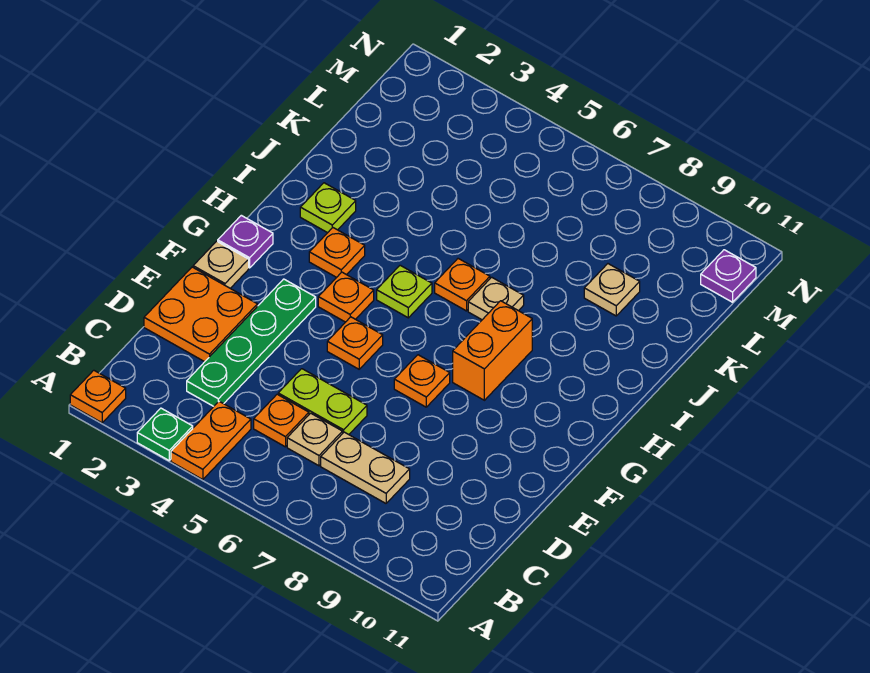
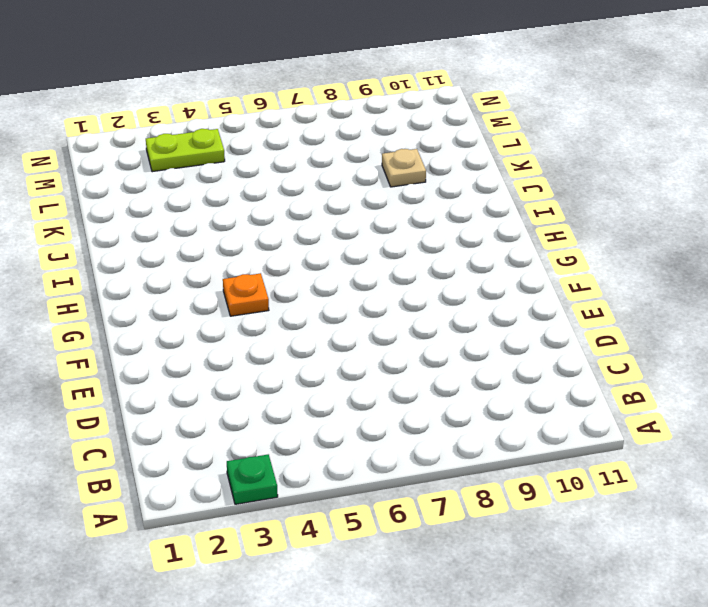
lime plate M3:M4 level 1 -> lime plate D5:D6 level 1
none -> orange plate A1 level 1
none -> orange plate A4:B4 level 1
none -> green plate C3:F3 level 1

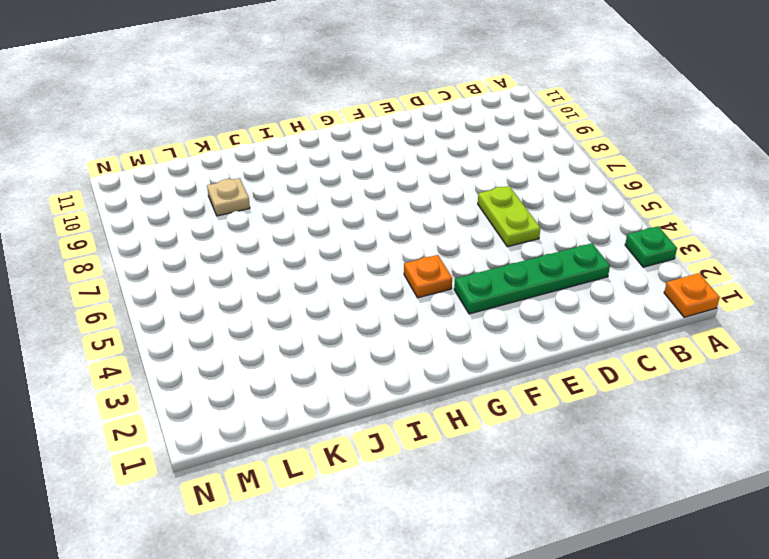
none -> orange plate A4:B4 level 1
none -> orange plate C5 level 1
none -> tan plate C6 level 1

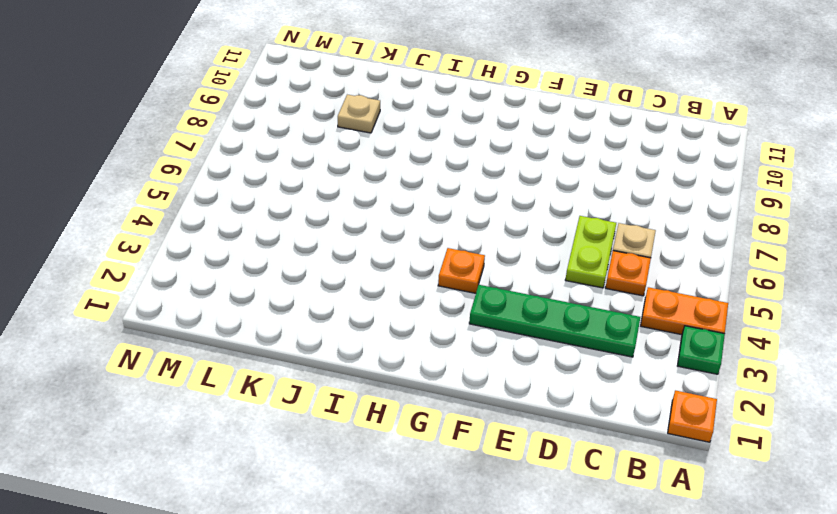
none -> tan plate C7:C8 level 1
none -> orange plate D1:E2 level 1
none -> tan plate F1 level 1

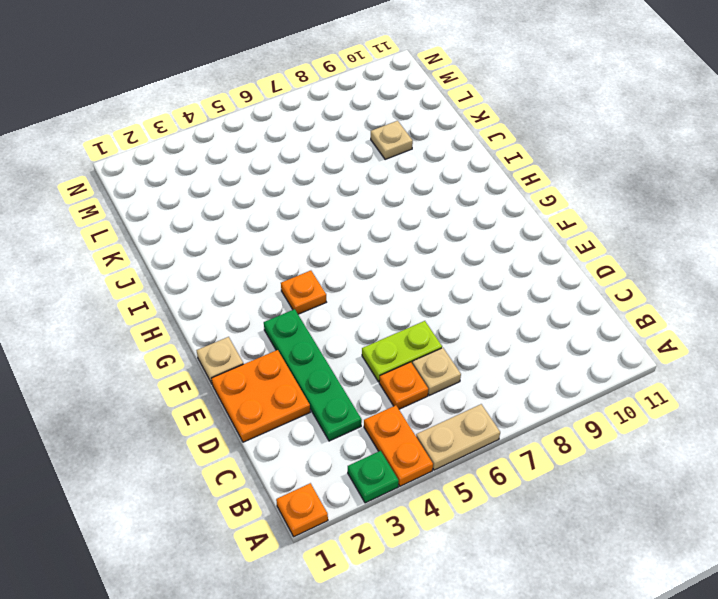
tan plate A5:A6 level 1 -> tan plate C7:C8 level 1
none -> orange plate F5 level 1
none -> orange plate F7 level 1
none -> purple plate G1 level 1

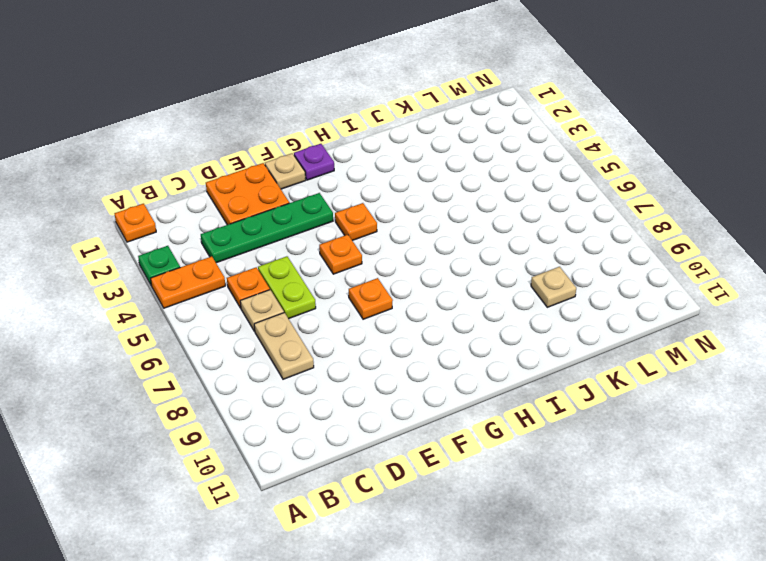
none -> orange brick G8:H8 level 1
none -> orange plate H3 level 1
none -> lime plate H5 level 1

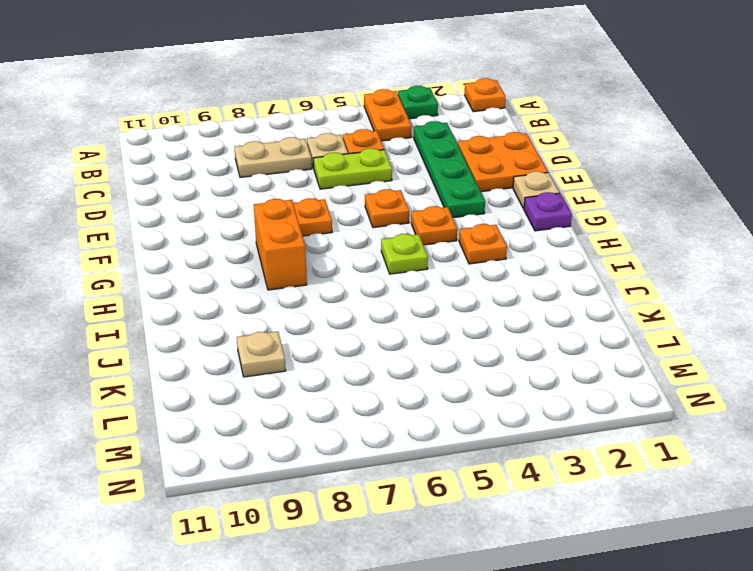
none -> lime plate I2 level 1
none -> orange plate I6 level 1
none -> tan plate I7 level 1

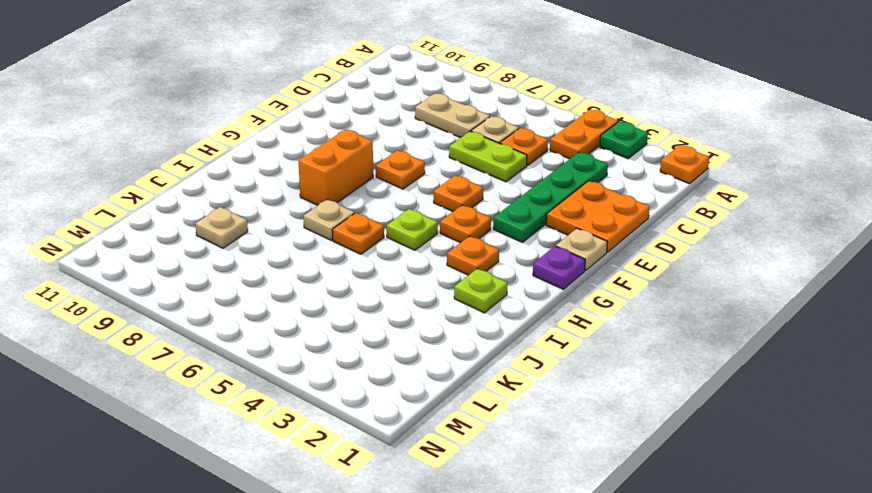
none -> purple plate M11 level 1

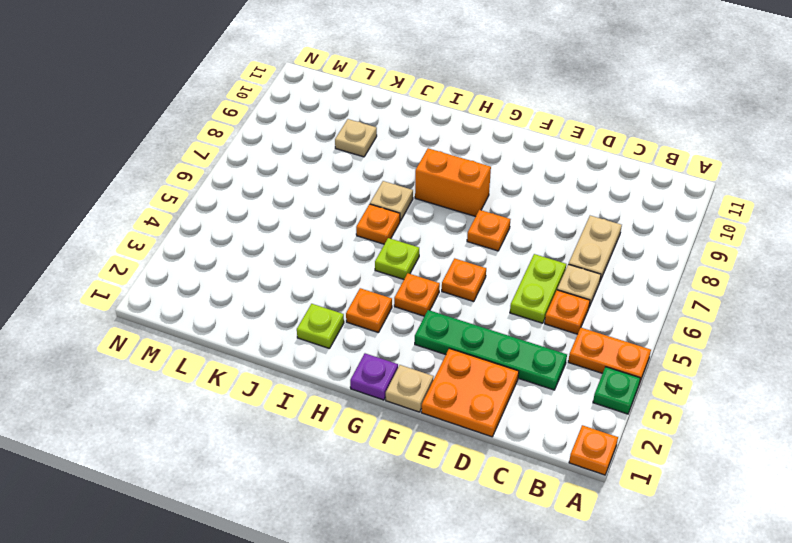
none -> purple plate M11 level 1

